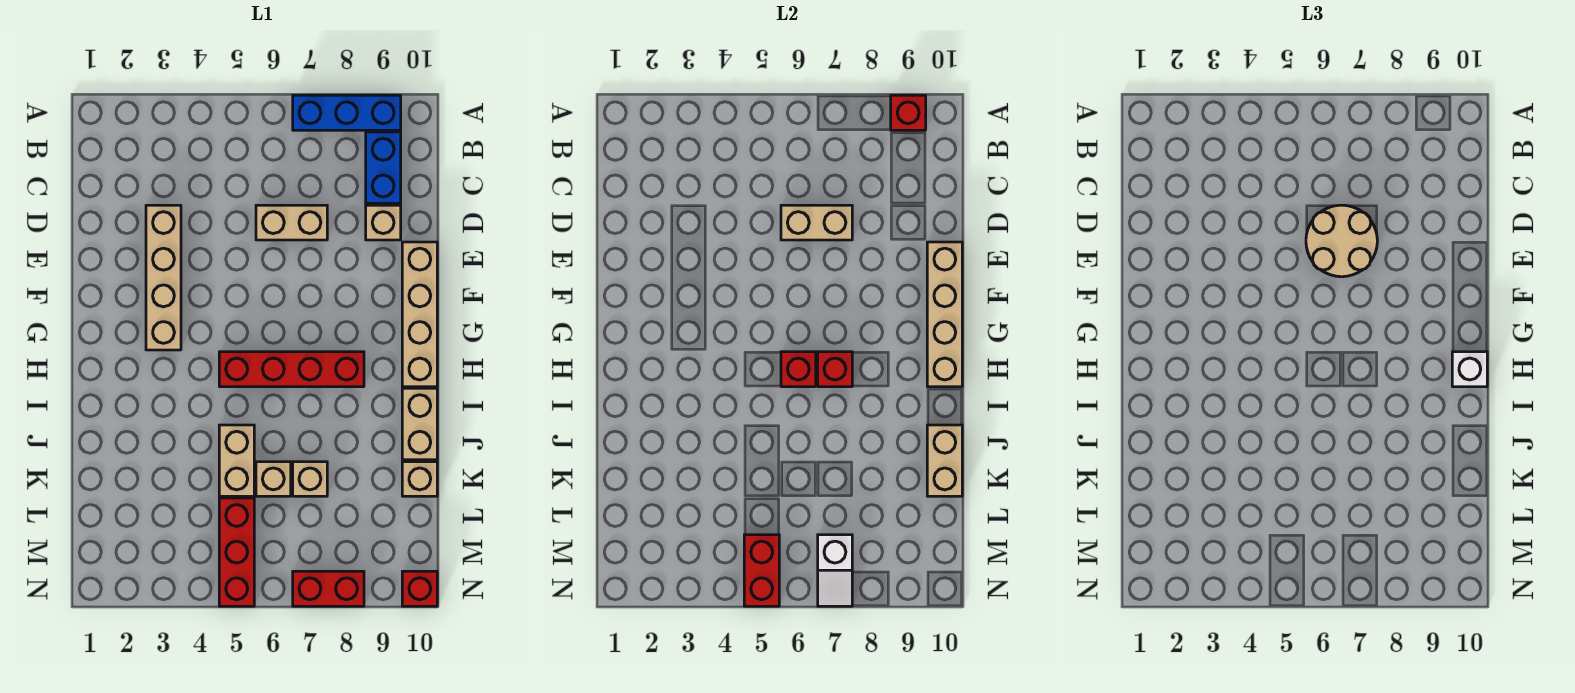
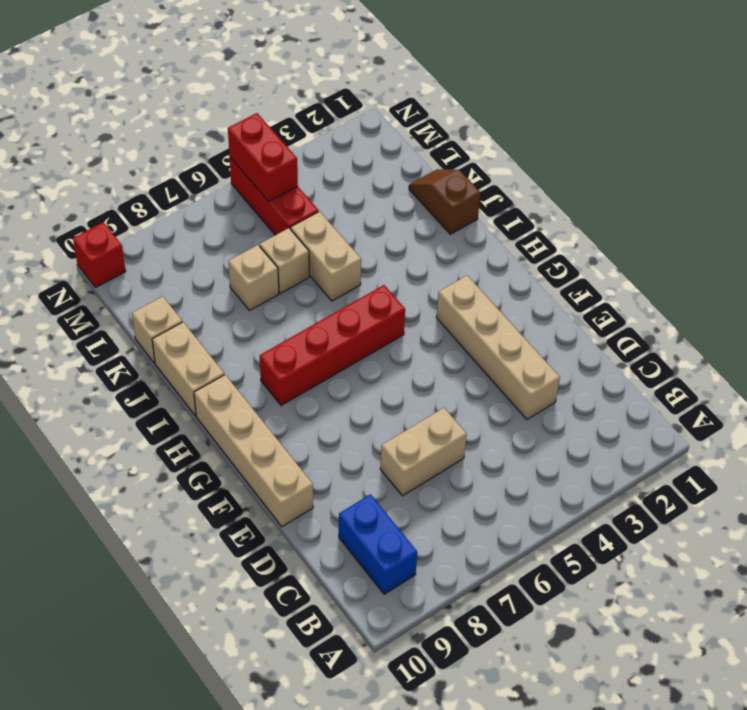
brown slope J1:K1 level 1 top J -> none
none -> blue brick A7:A9 level 1
none -> tan brick D9 level 1
none -> red brick N7:N8 level 1

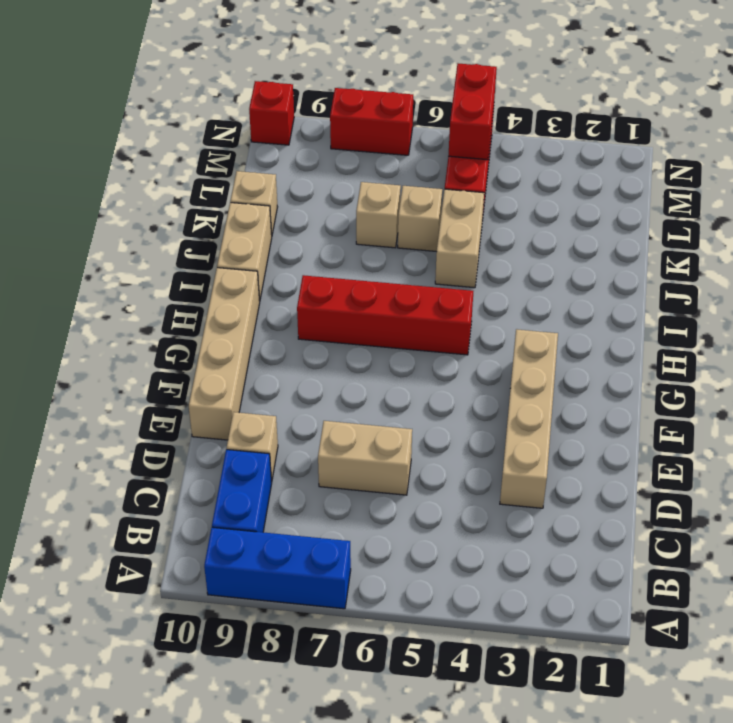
none -> red brick A9 level 2
none -> tan brick D6:D7 level 2
none -> tan brick E10:H10 level 2

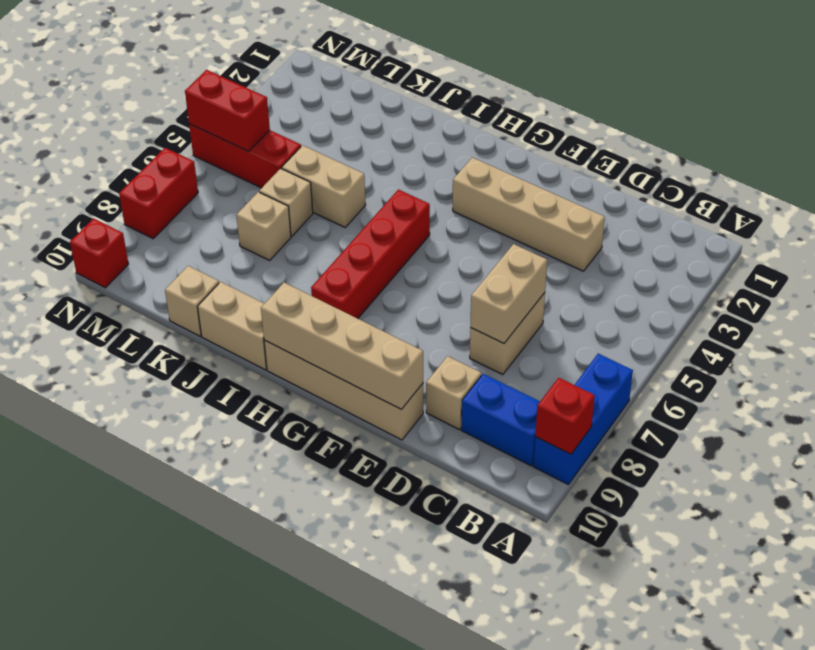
none -> red brick H6 level 2
none -> red brick H7 level 2
none -> tan brick J10:K10 level 2

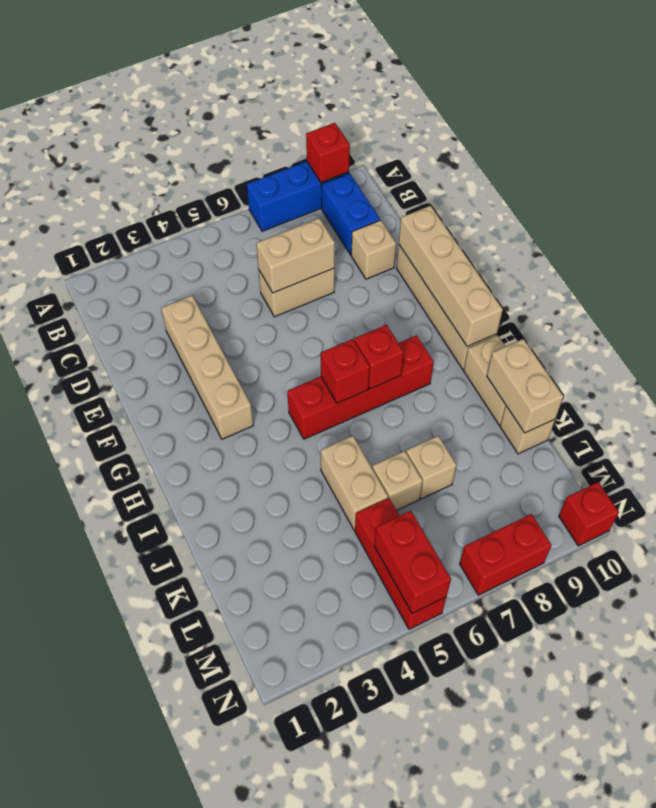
none -> white slope M7:N7 level 2 top M
none -> tan round brick D6:E7 level 3
none -> white brick H10 level 3

